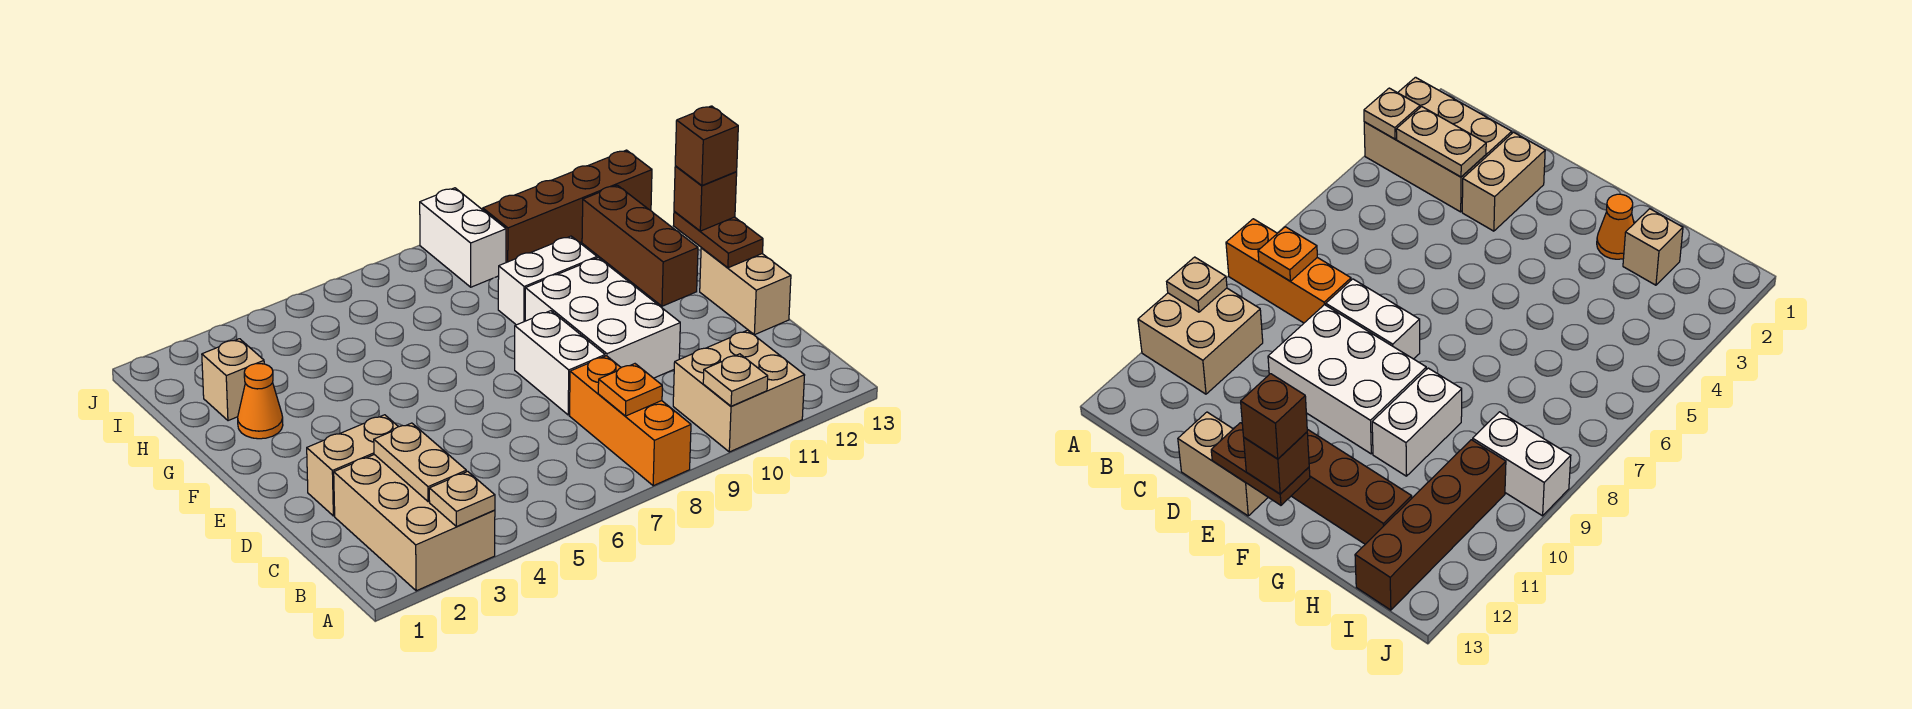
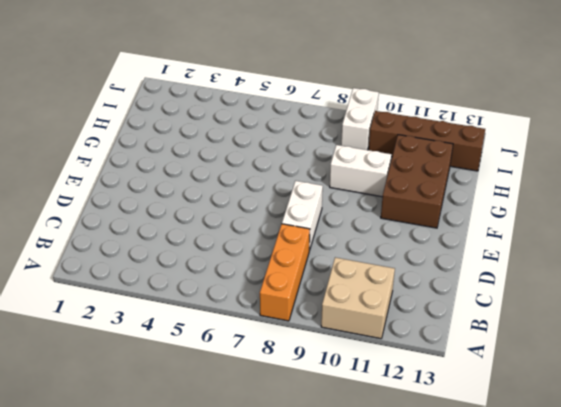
brown brick F11:H12 level 1 -> brown brick F12:H12 level 1
none -> tan brick A2:C3 level 1
none -> tan brick D2:D3 level 1
none -> white brick D9:F10 level 1

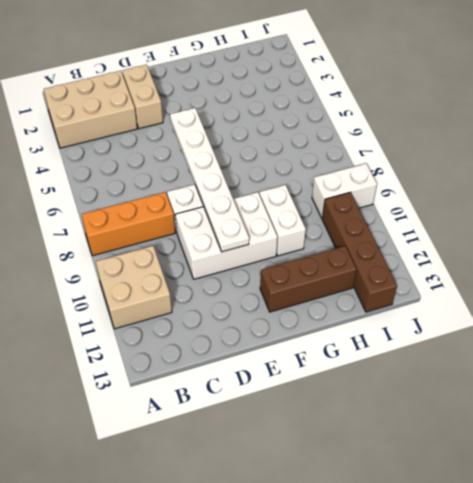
white plate E5:E10 level 2 -> none
none -> tan brick D13:E13 level 1
none -> orange cone G2 level 1
none -> tan brick H2 level 1

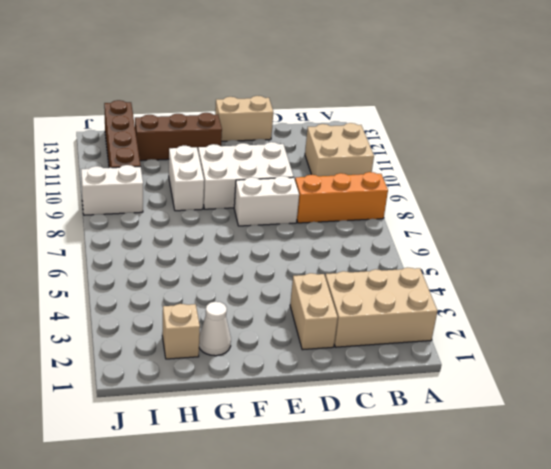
white cone G2 level 1 -> orange cone G2 level 1
none -> tan plate A3 level 2
none -> tan plate A10 level 2
none -> tan plate B3:C3 level 2

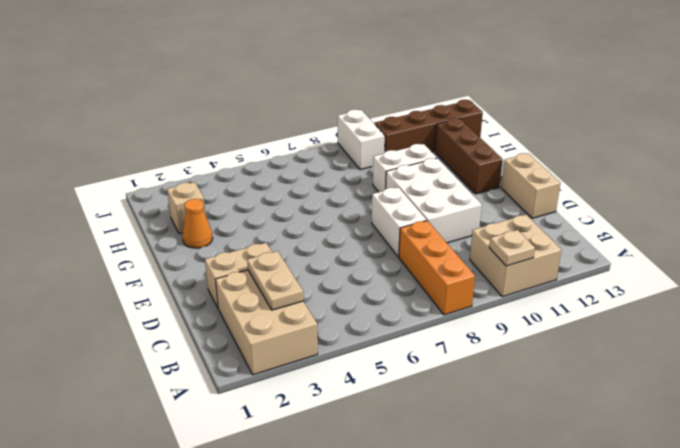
none -> tan plate A3 level 2
none -> orange plate B8 level 2
none -> brown plate E13:F13 level 2

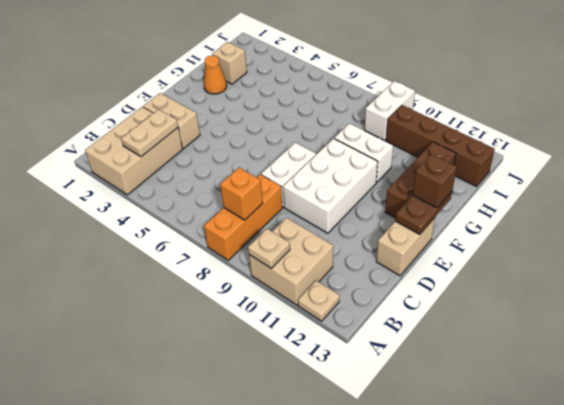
tan plate A12 level 1 -> tan plate A3 level 2
orange brick B8 level 2 -> orange plate B8 level 2
none -> brown brick F13 level 4

